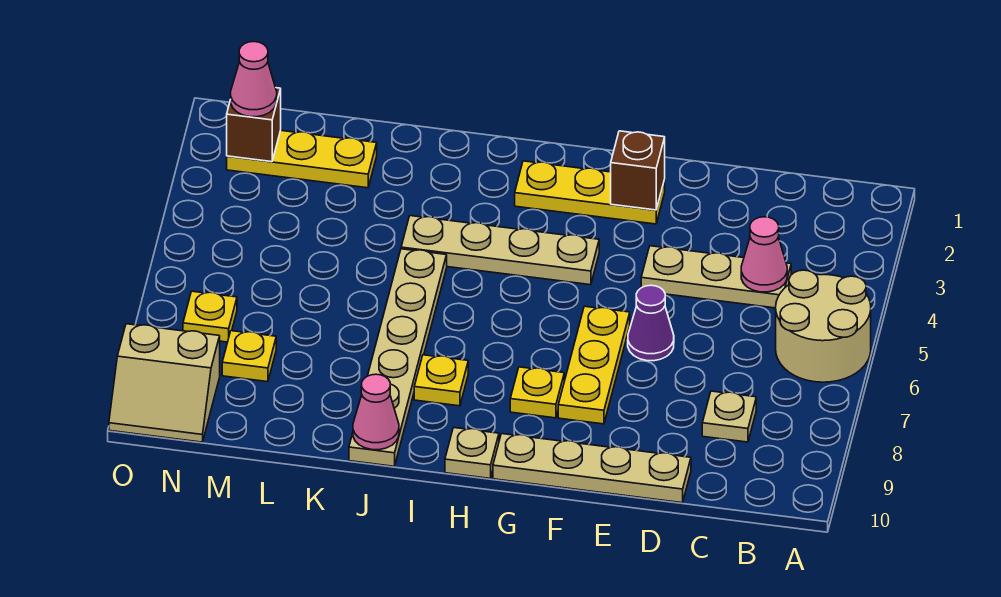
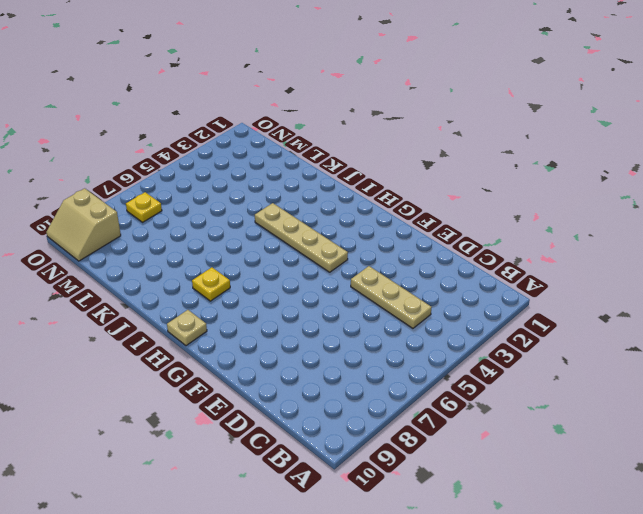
none -> tan round brick A5:B6 level 1
none -> tan plate C8 level 1
none -> tan plate D10:G10 level 1

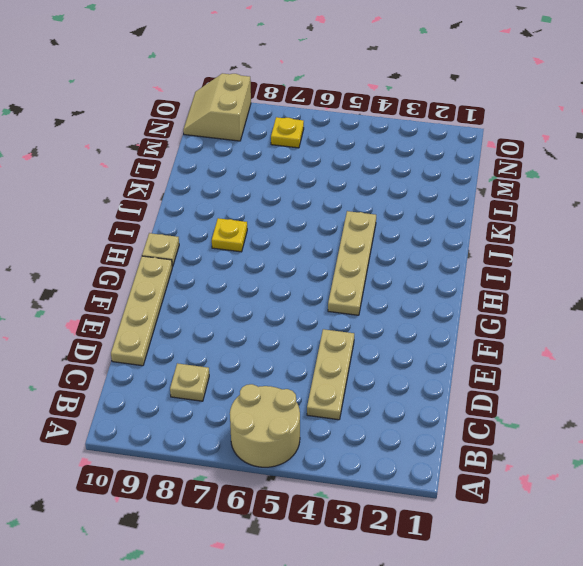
none -> purple cone E6 level 1
none -> yellow plate F2:H2 level 1
none -> yellow plate F6:F8 level 1

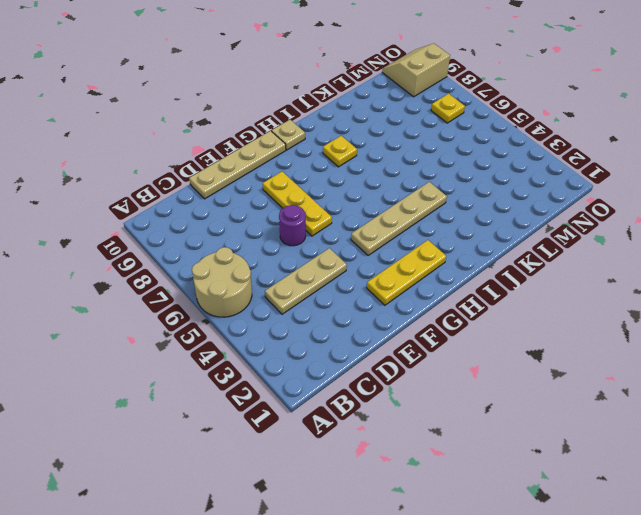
purple round brick E6 level 1 -> purple cone E6 level 1
none -> tan plate C8 level 1
none -> yellow plate G8 level 1
none -> tan plate J5:J10 level 1

